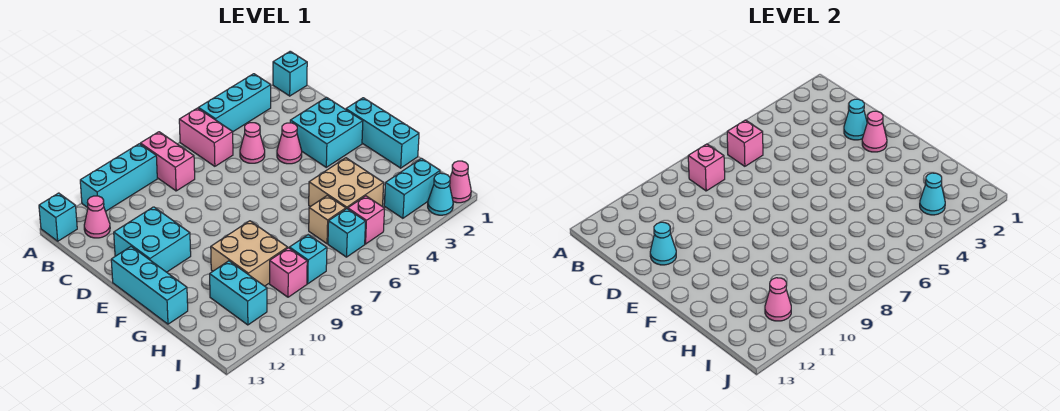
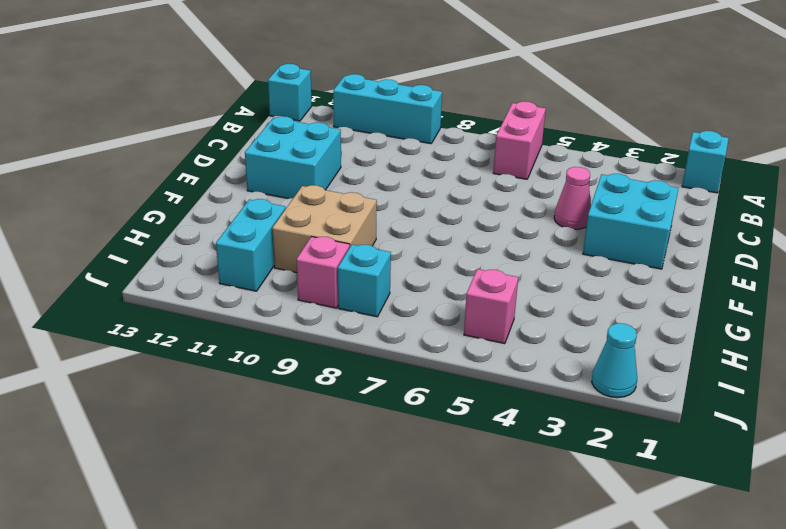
none -> cyan brick A3:A5 level 1
none -> pink brick A8:B8 level 1
none -> pink cone B12 level 1
none -> pink cone C5 level 1

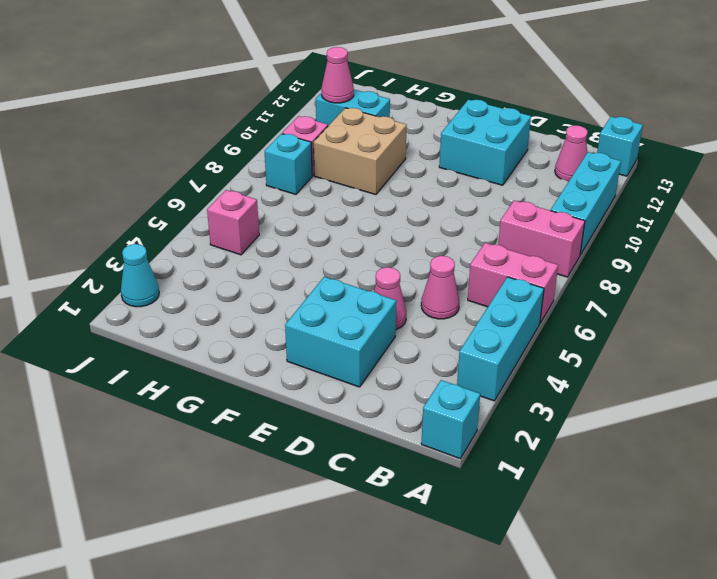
none -> cyan brick E1:G1 level 1
none -> cyan brick E13:G13 level 1
none -> tan brick G4:H5 level 1
none -> tan brick H6 level 1

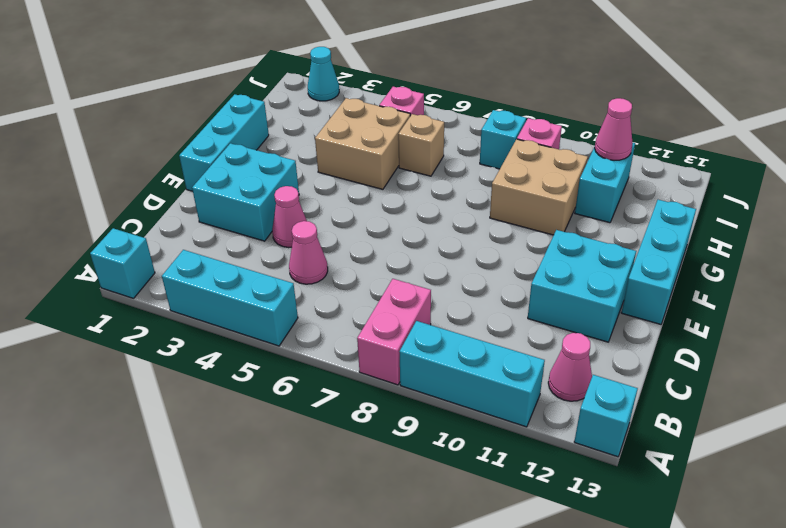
none -> pink brick A6:B6 level 1
none -> cyan brick I2:I3 level 1
none -> cyan brick I6 level 1
none -> pink cone J1 level 1

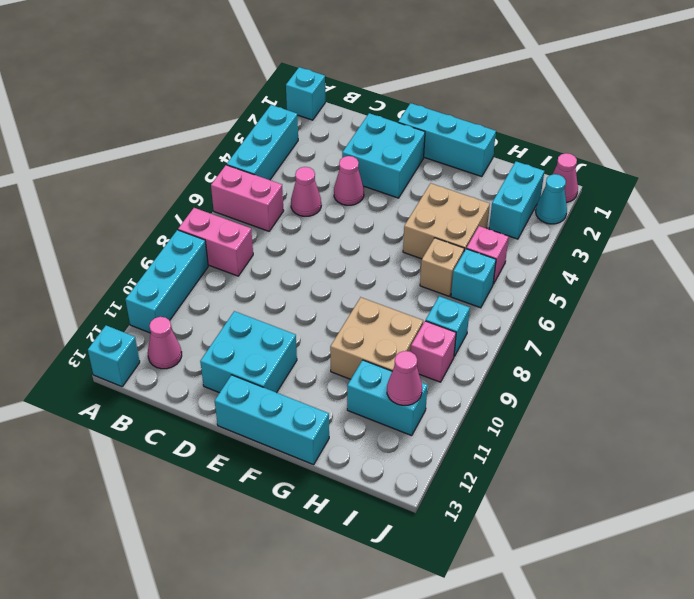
none -> pink brick B6 level 2
none -> pink brick B8 level 2
none -> cyan cone D2 level 2
none -> cyan cone D12 level 2

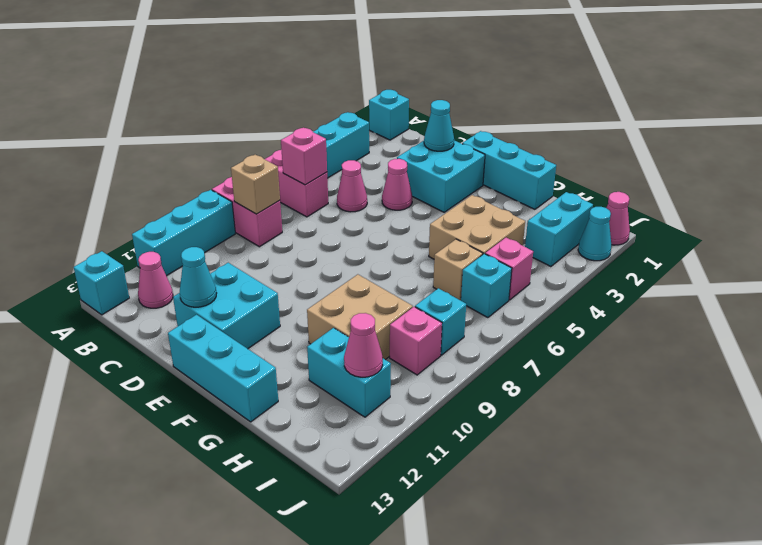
tan brick B8 level 2 -> pink brick B8 level 2
none -> pink cone E2 level 2
none -> cyan cone I3 level 2

